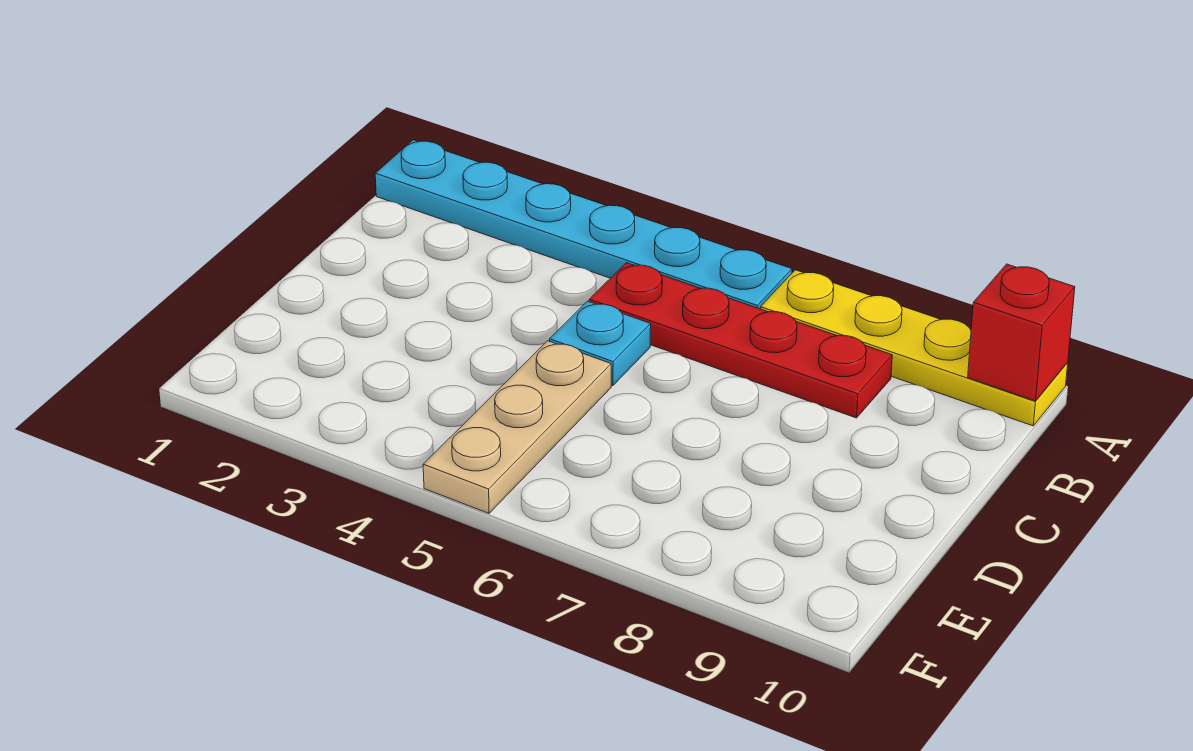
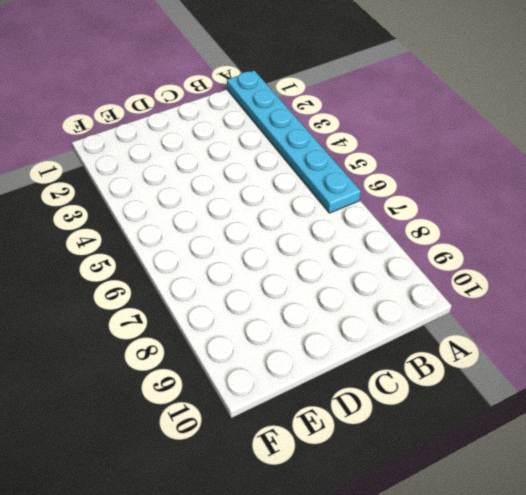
none -> yellow plate A7:A10 level 1
none -> red plate B5:B8 level 1

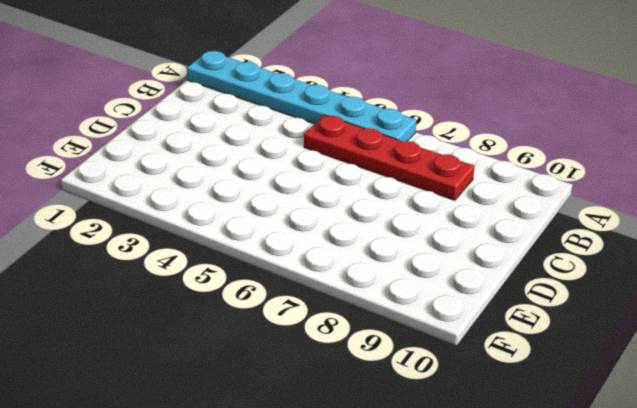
none -> yellow plate A7:A10 level 1
none -> cyan plate C5 level 1

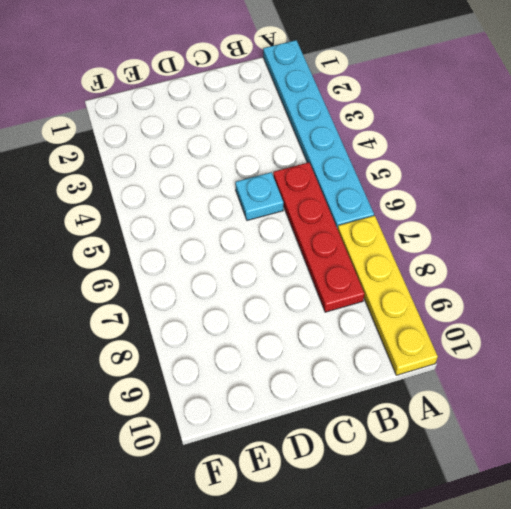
none -> tan plate D5:F5 level 1
none -> red brick A10 level 2

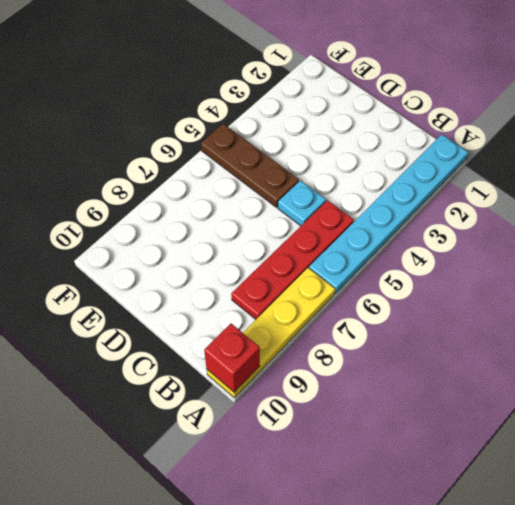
brown plate D5:F5 level 1 -> tan plate D5:F5 level 1

